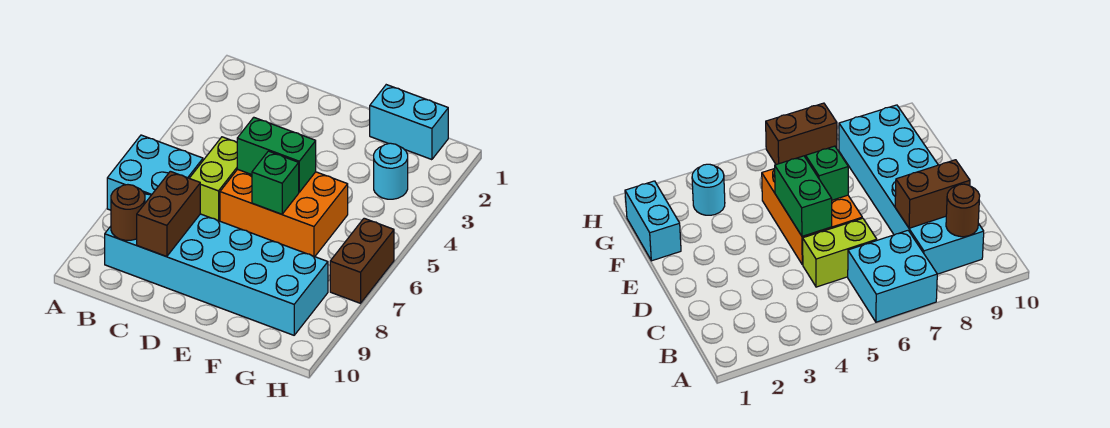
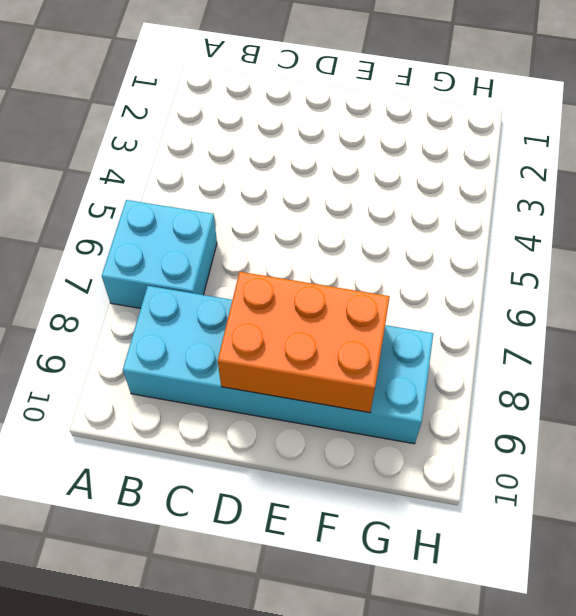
orange brick D8:F9 level 2 -> orange brick D5:F6 level 1
none -> lime brick C5:C6 level 1
none -> cyan brick F1:G1 level 1

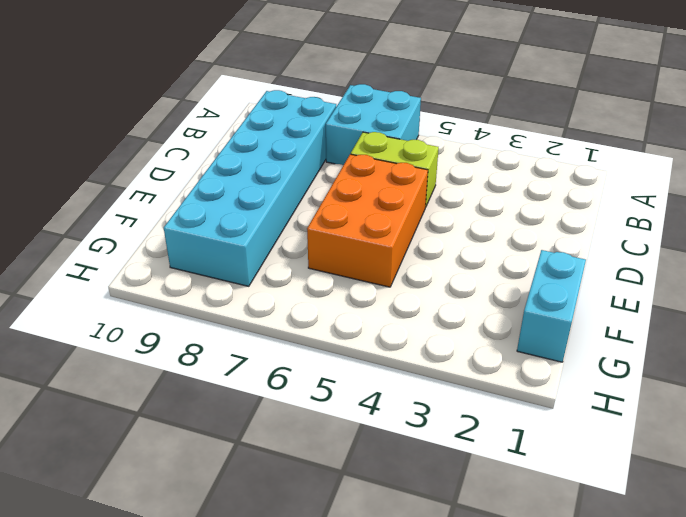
none -> cyan round brick G3 level 1
none -> brown brick H6:H7 level 1

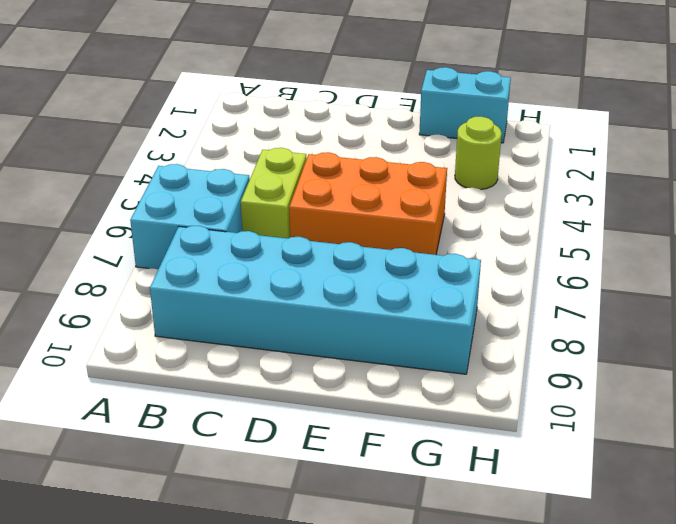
lime round brick G3 level 1 -> cyan round brick G3 level 1
none -> brown brick H6:H7 level 1
none -> brown round brick B9 level 2

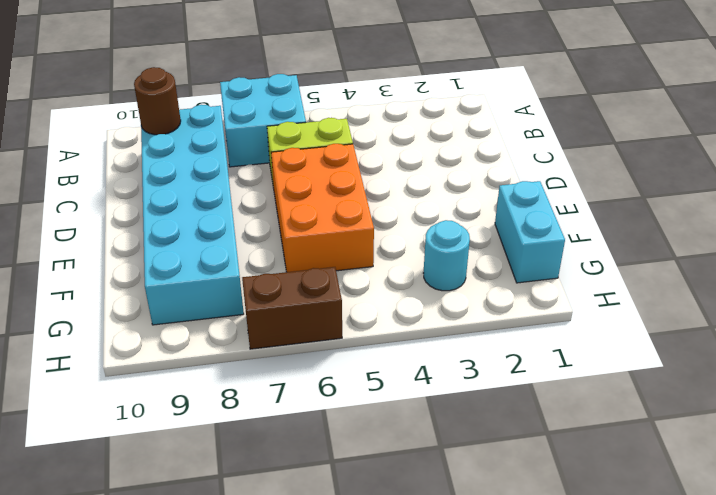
none -> brown brick C8:C9 level 2
none -> green brick D5:E5 level 2

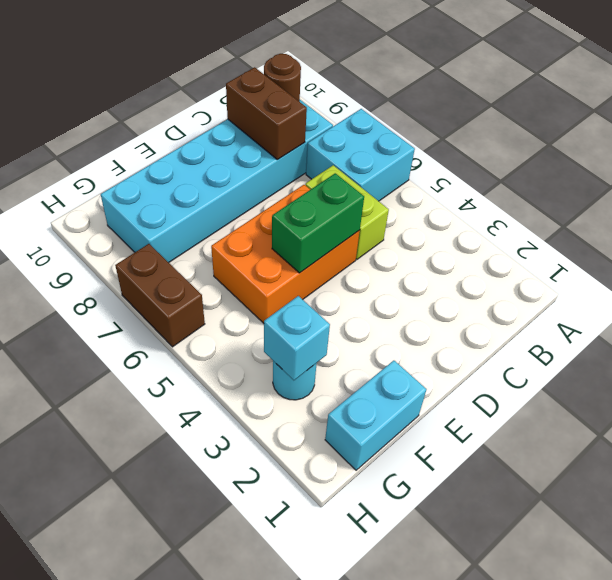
cyan brick G3 level 2 -> none
none -> green brick E6 level 2

